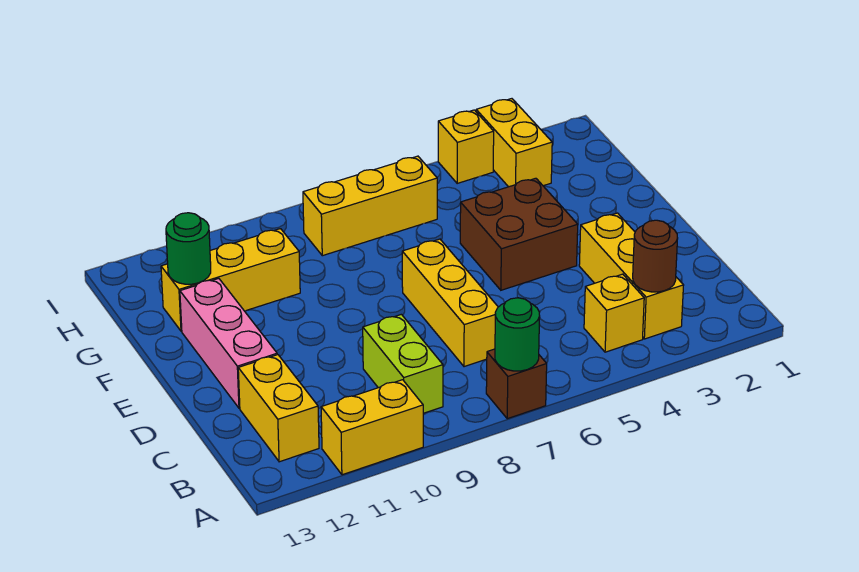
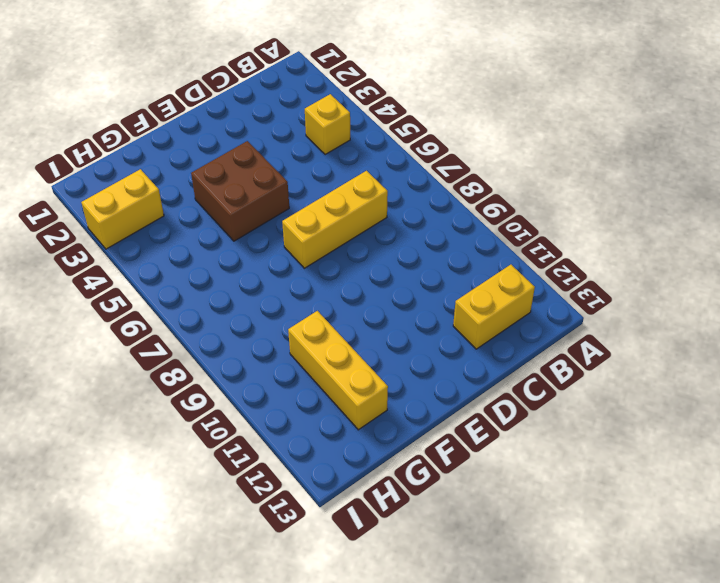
none -> brown brick A7 level 1
none -> yellow brick A10:A11 level 1
none -> yellow brick B3:D3 level 1

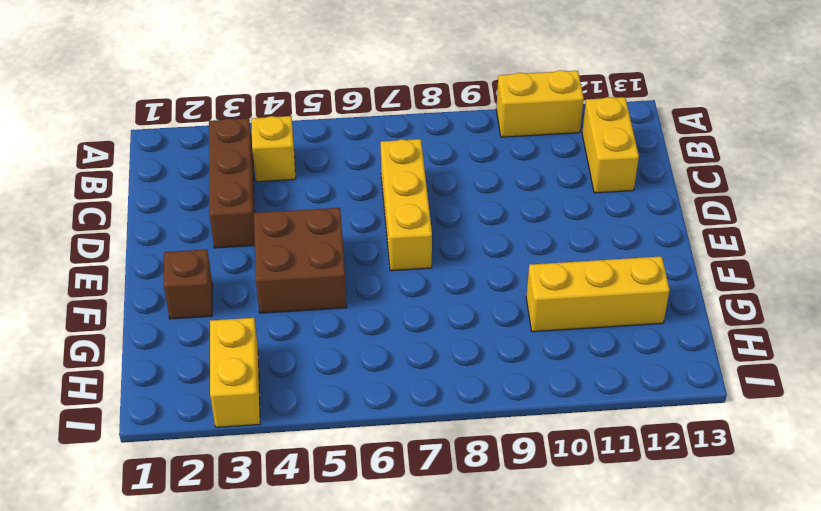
brown brick B3:D3 level 1 -> yellow brick B3:D3 level 1
brown brick F2 level 1 -> brown brick A7 level 1
none -> lime brick B9:C9 level 1
none -> pink brick D12:F12 level 1
none -> yellow brick H6:H8 level 1

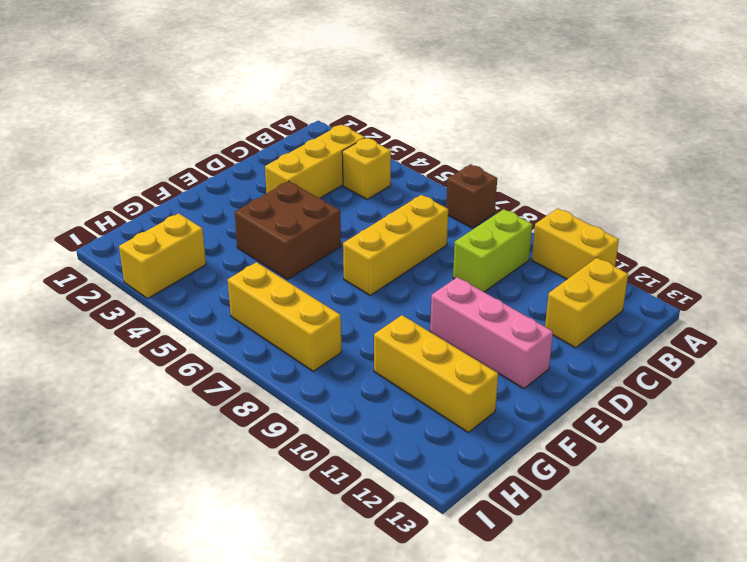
pink brick E10:E12 level 1 -> pink brick D12:F12 level 1
none -> yellow brick I4 level 1
none -> green round brick A7 level 2
none -> brown round brick B3 level 2

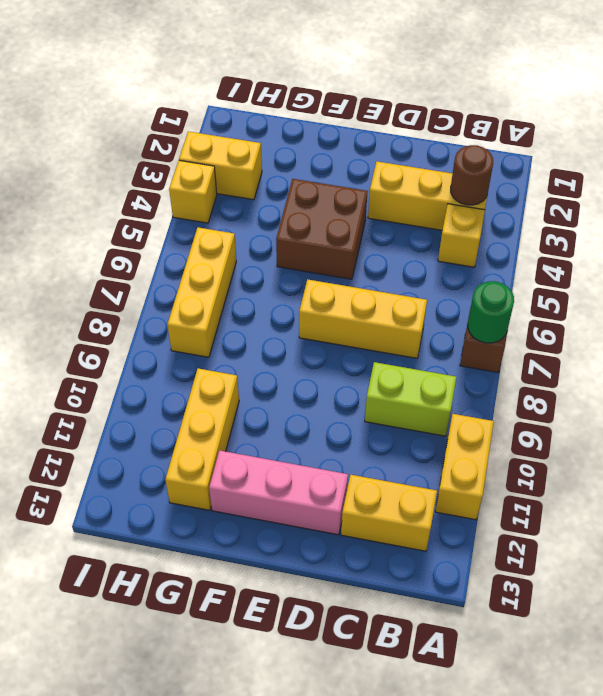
none -> green round brick G12 level 2

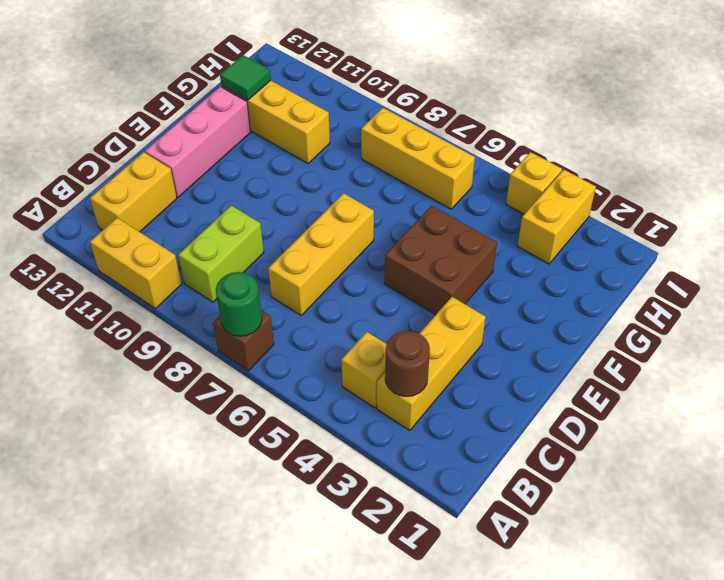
green tile G12 level 2 -> green round brick G12 level 2

